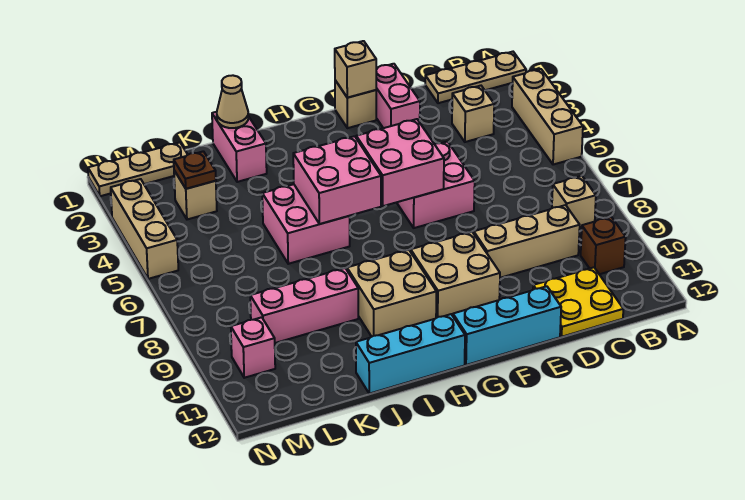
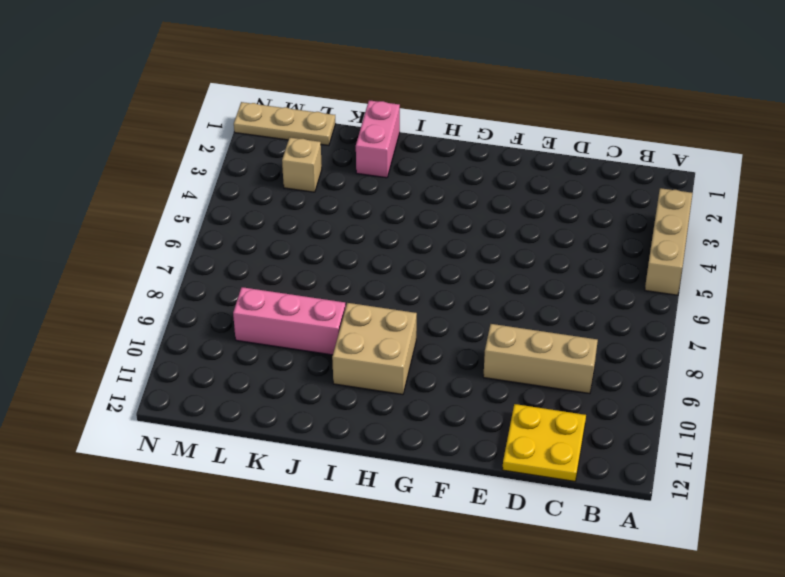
none -> tan plate A1:C1 level 1
none -> tan brick B8 level 1
none -> brown brick B10 level 1

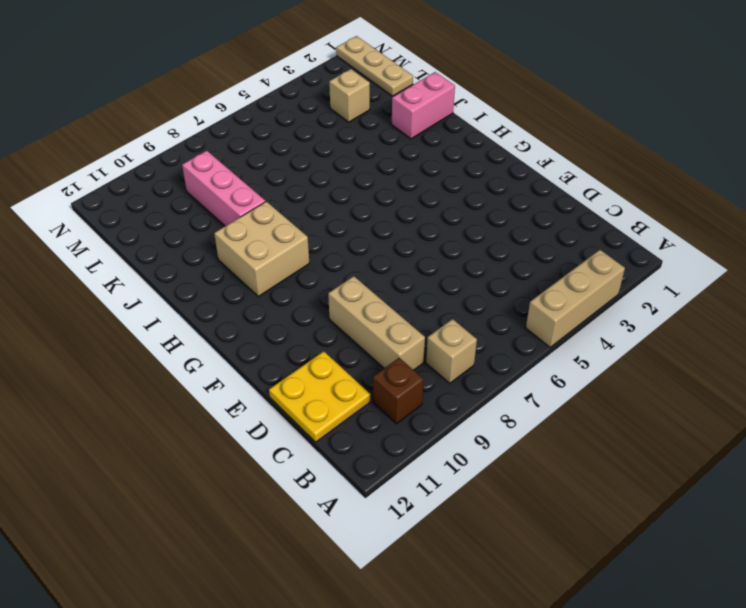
none -> tan plate A1:C1 level 1
none -> tan brick C3 level 1
none -> pink brick E1:E2 level 1

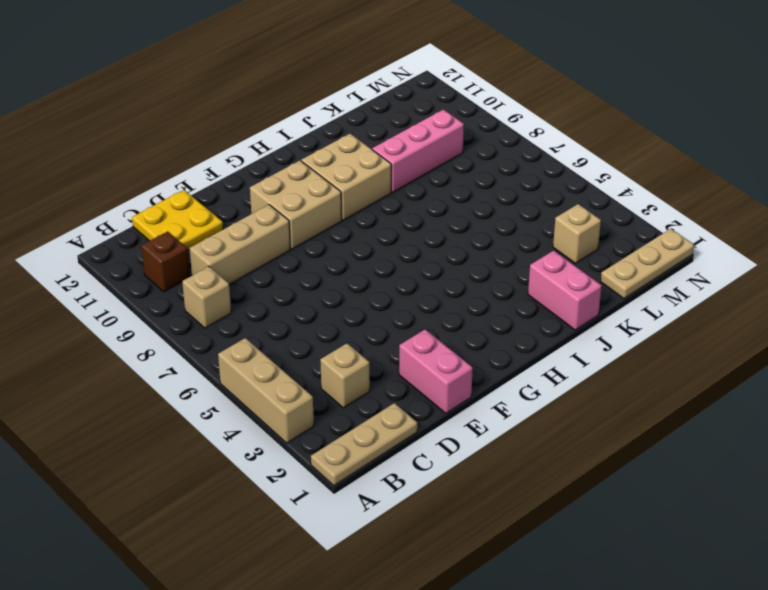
none -> pink brick E5:F6 level 1
none -> cyan brick E12:G12 level 1
none -> tan brick F1 level 1

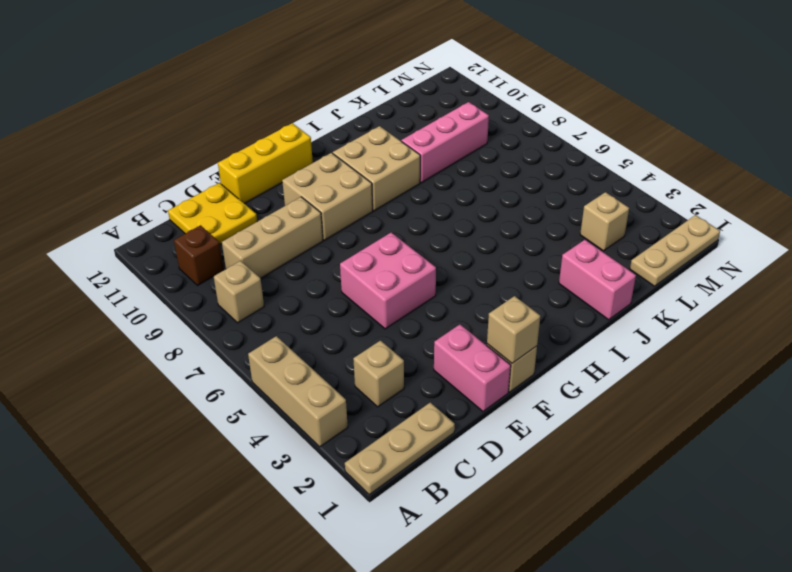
yellow brick E12:G12 level 1 -> cyan brick E12:G12 level 1
none -> cyan brick H12:J12 level 1
none -> pink brick I5:J6 level 1
none -> pink brick M10 level 1

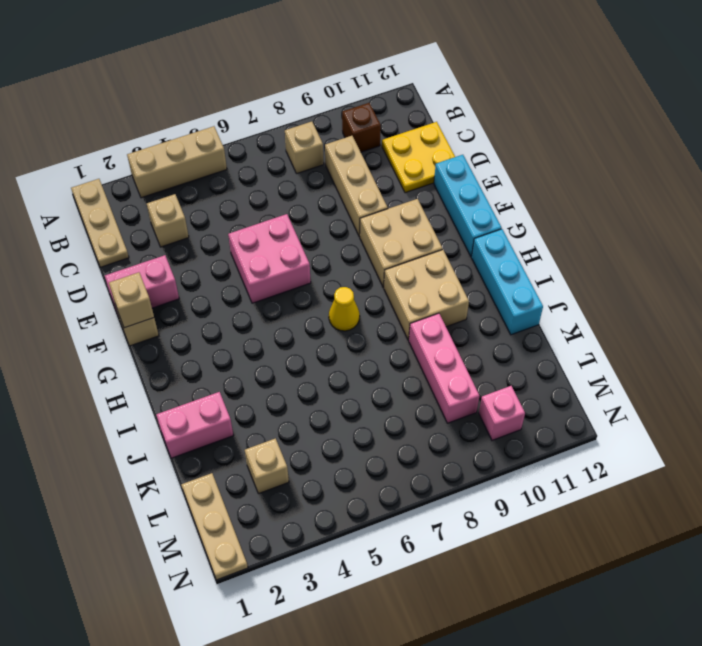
yellow cone H7 level 1 -> none
none -> pink brick I5:J6 level 1
none -> tan brick N3:N5 level 1
none -> pink brick F5:G6 level 2

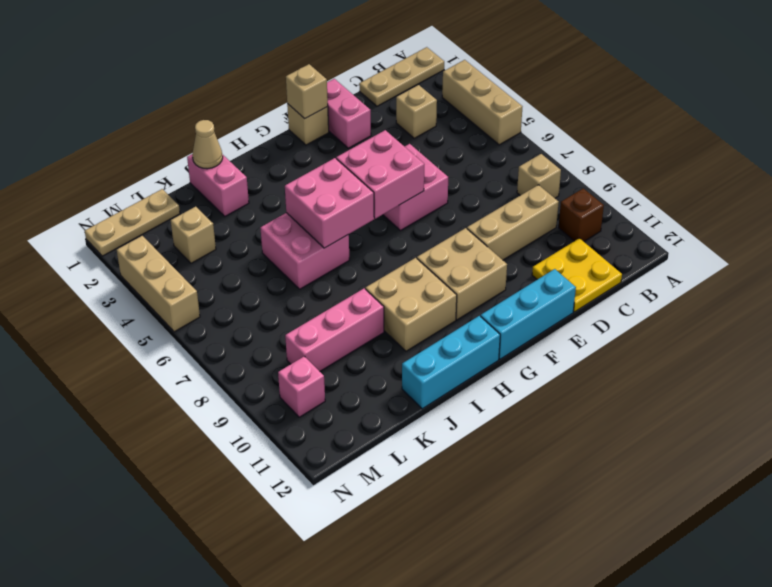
none -> brown plate L3 level 2

